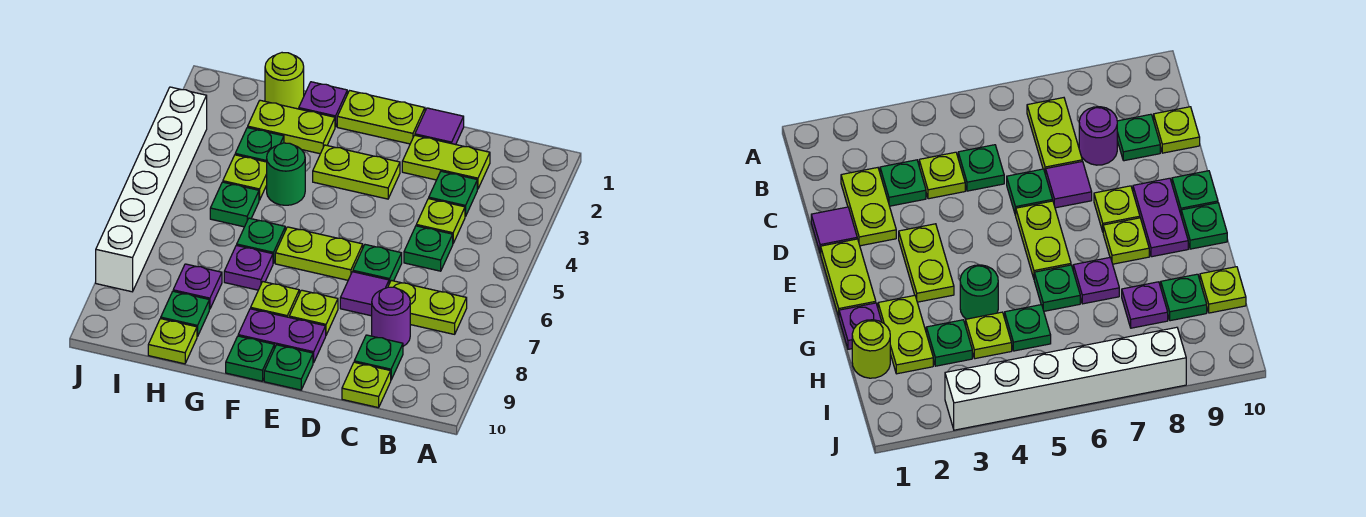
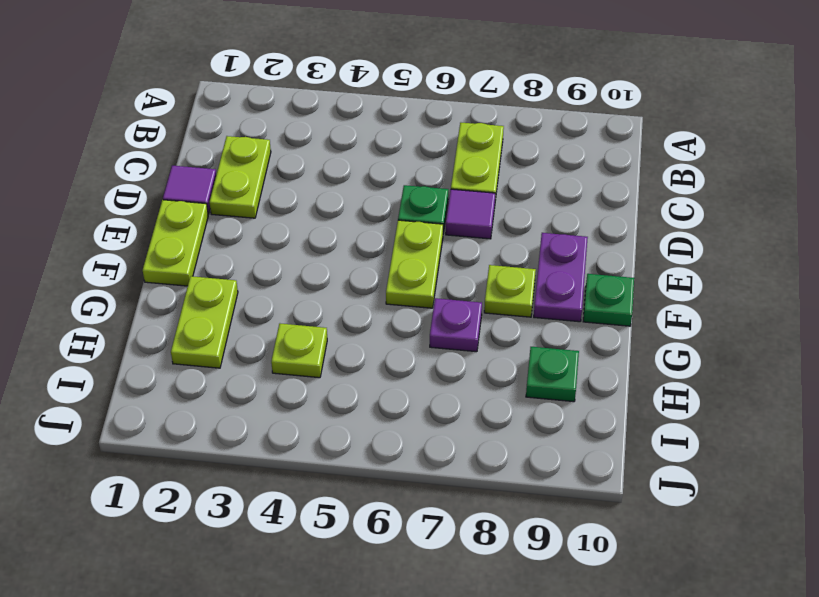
none -> green plate C3 level 1
none -> lime plate C4 level 1
none -> green plate C5 level 1
none -> purple round brick C8 level 1

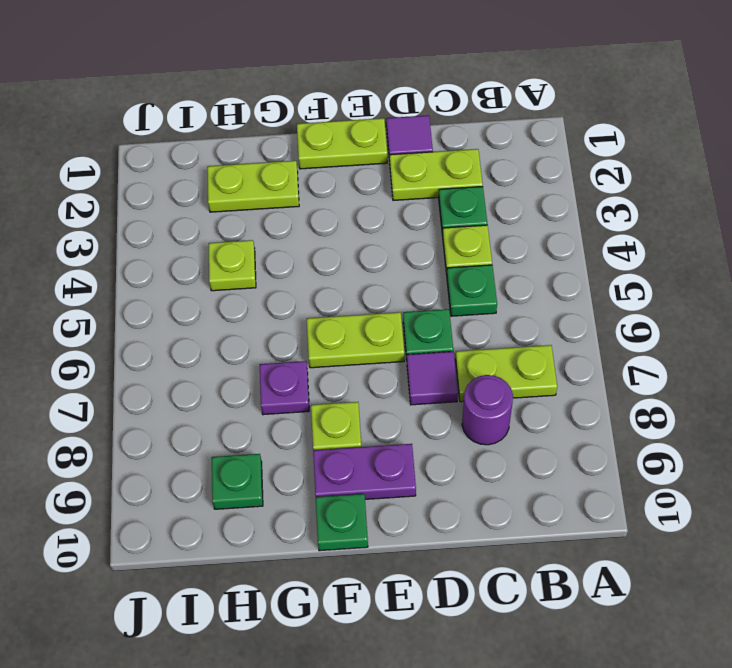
none -> green plate C9 level 1
none -> lime plate C10 level 1
none -> lime plate E3:F3 level 1
none -> lime plate E8 level 1

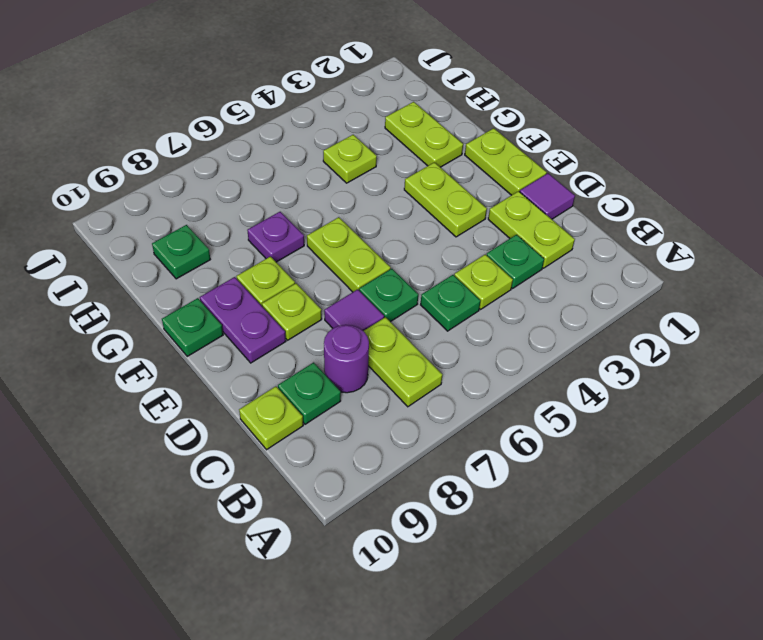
none -> green plate E10 level 1
none -> purple plate G1 level 1
none -> green round brick G4 level 1
none -> green plate G6 level 1

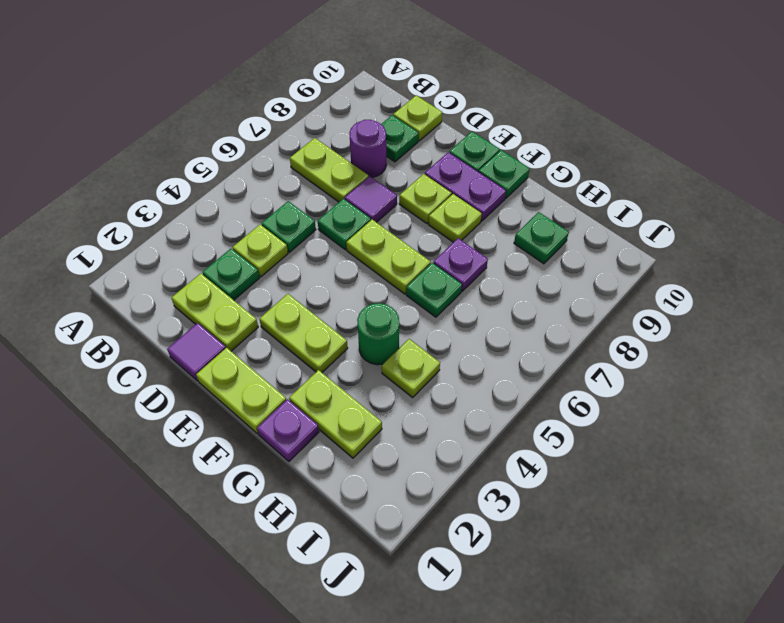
none -> lime round brick H1 level 1
none -> green plate H3 level 1
none -> green plate H5 level 1
none -> purple plate H8 level 1

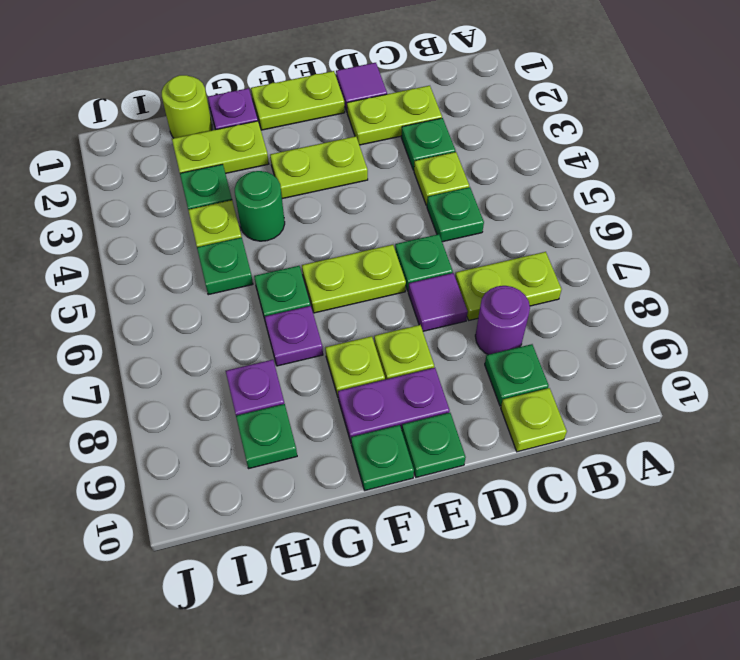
none -> lime plate H10 level 1
none -> white brick J3:J8 level 1

